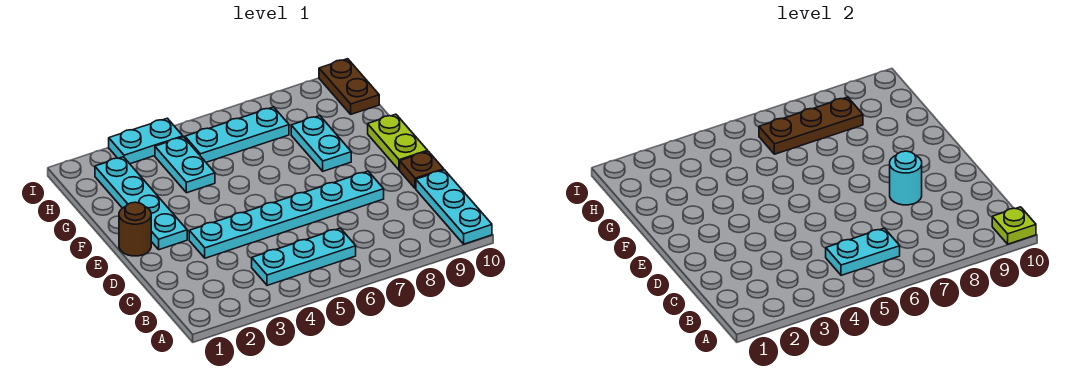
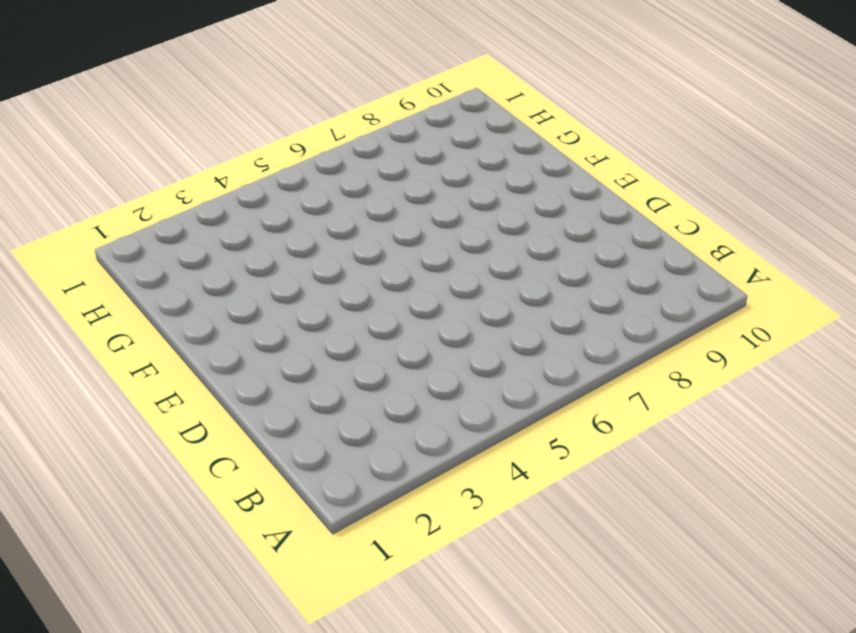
none -> cyan plate A10:C10 level 1
none -> cyan plate B4:B6 level 1
none -> cyan plate D3:D8 level 1

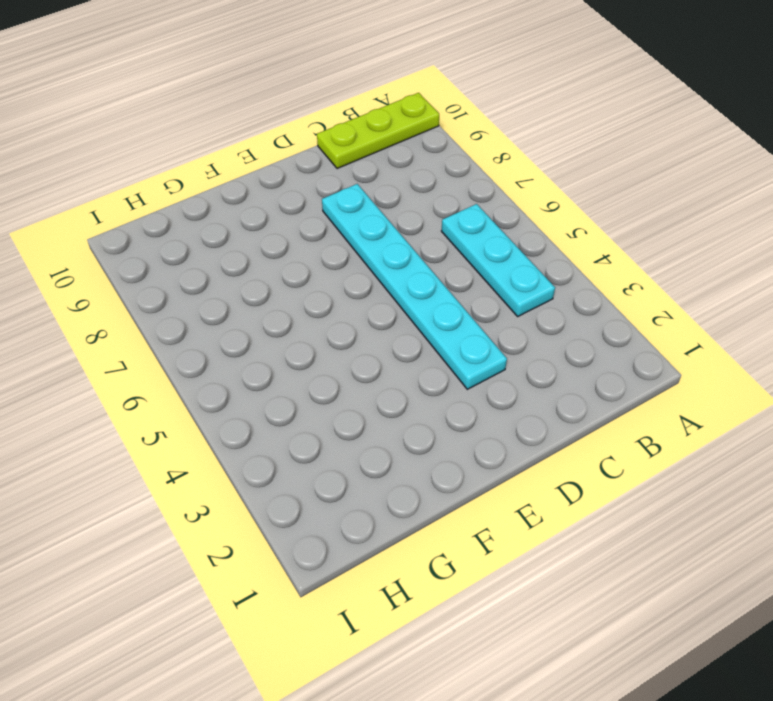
lime plate A10:C10 level 1 -> cyan plate A10:C10 level 1
none -> brown plate D10 level 1
none -> brown round brick E1 level 1
none -> cyan plate E2:H2 level 1

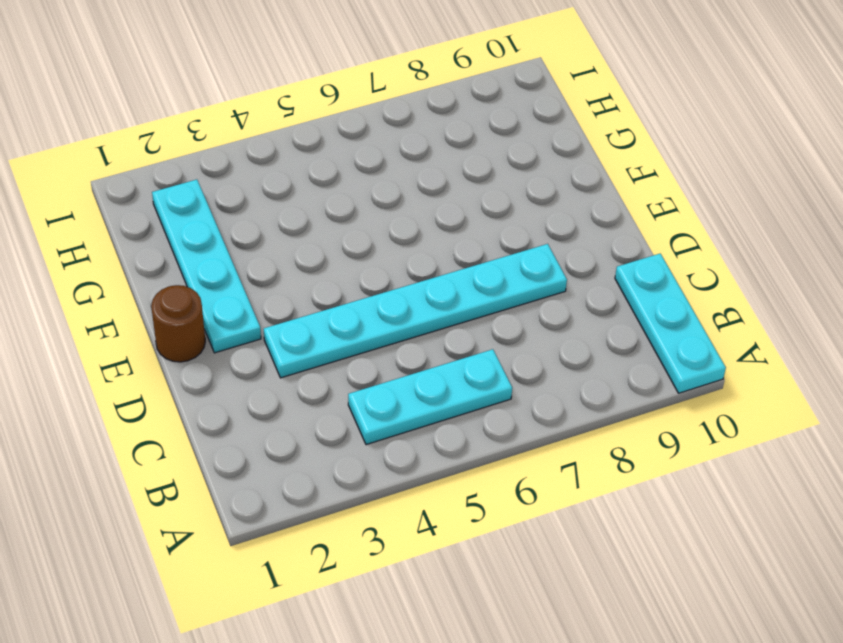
none -> brown plate D10 level 1
none -> lime plate E10:F10 level 1
none -> cyan plate F8:G8 level 1

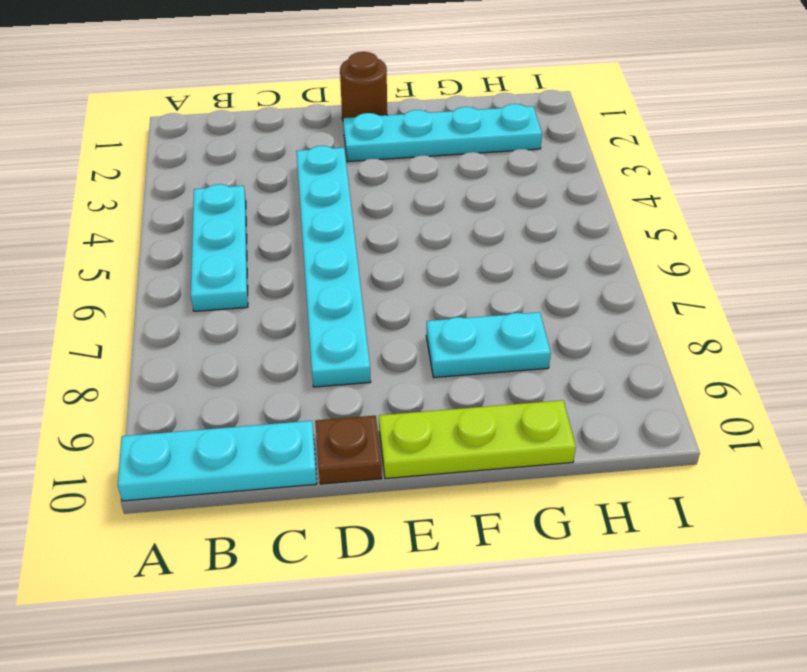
lime plate E10:G10 level 1 -> lime plate E10:F10 level 1
none -> cyan plate G4:H4 level 1
none -> cyan plate H5:H7 level 1
none -> brown plate H10:I10 level 1

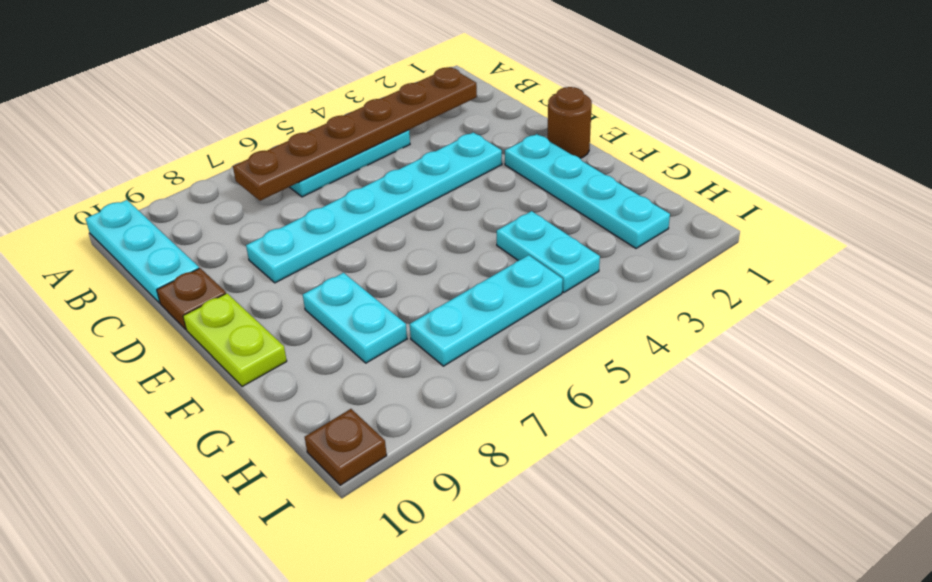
brown plate B2:B7 level 2 -> cyan plate B5:B6 level 2
brown plate I10 level 1 -> brown plate H10:I10 level 1
none -> cyan plate I3:I4 level 1
none -> lime plate A10 level 2
none -> cyan round brick D8 level 2

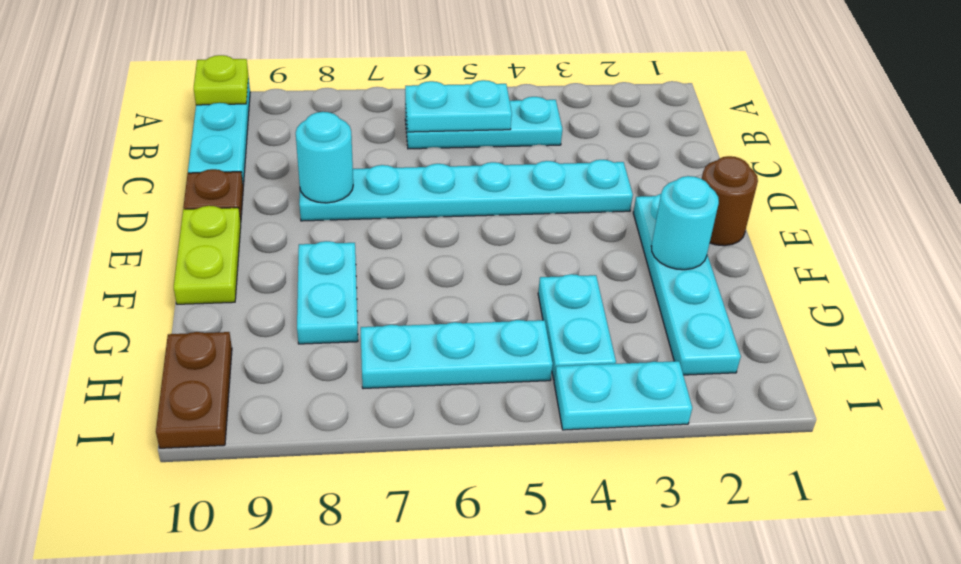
cyan round brick F2 level 2 -> none
none -> brown plate H6:H8 level 2

